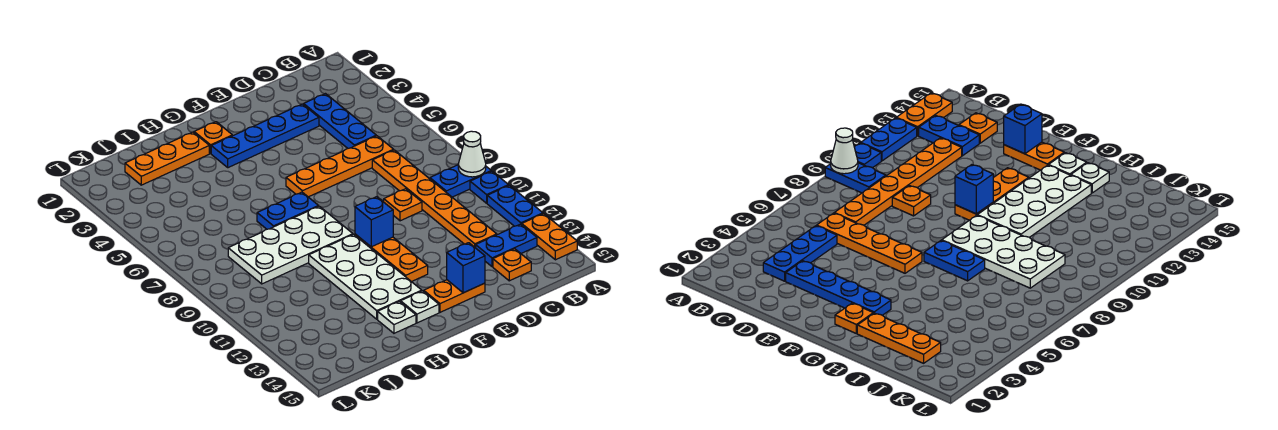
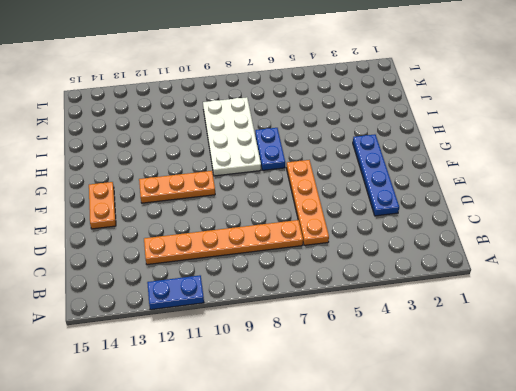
none -> blue plate A9:B9 level 1
none -> blue plate A10 level 1
none -> orange plate A13:A14 level 1

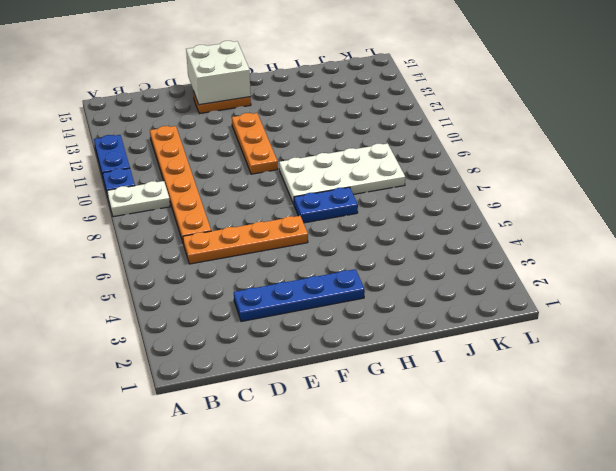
white plate A9:B9 level 1 -> blue plate A9:B9 level 1
white brick E14:F15 level 2 -> blue brick E14 level 2
none -> orange plate A13:A14 level 1
none -> blue plate B13:C13 level 1
none -> blue plate C3:C5 level 1

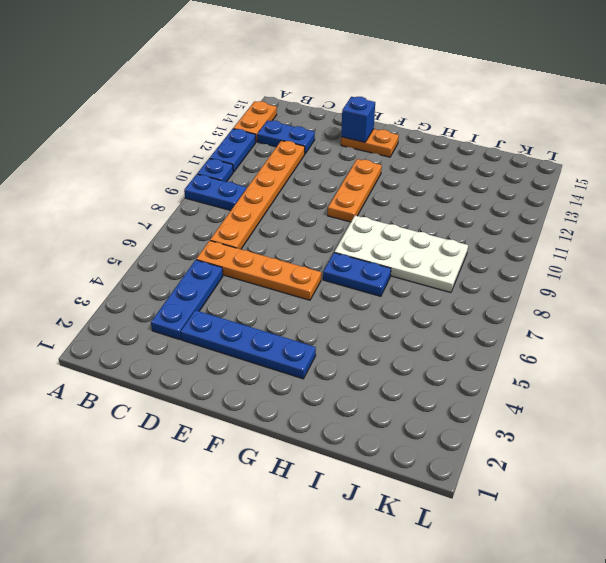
none -> orange plate C14 level 1
none -> orange plate D9 level 1
none -> orange plate G2 level 1

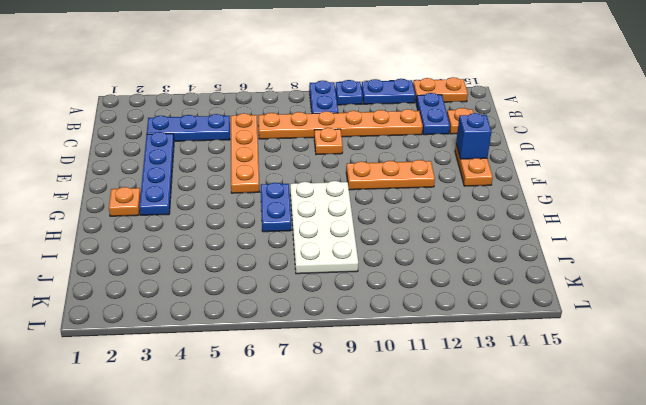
none -> white plate G10:H13 level 1
none -> white plate G14 level 1
none -> orange plate H2:J2 level 1

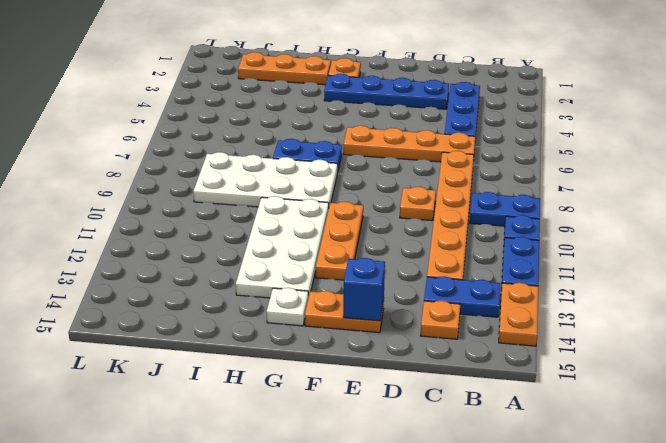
none -> white plate H14 level 1
none -> white cone A9 level 2
none -> blue brick F10 level 2

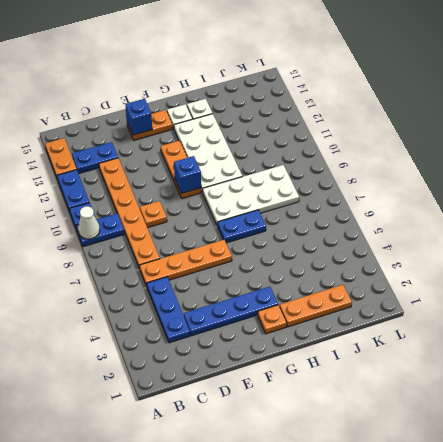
none -> orange plate C14 level 1

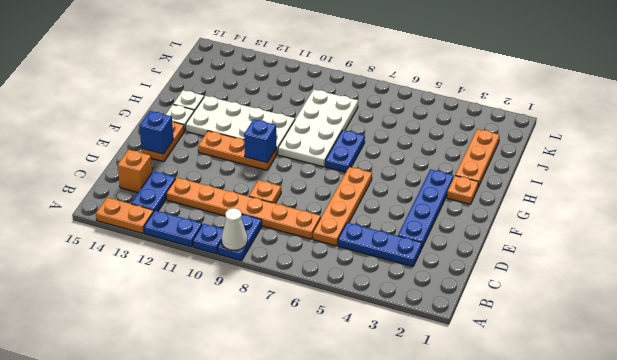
orange brick C14 level 1 -> orange plate C14 level 1

